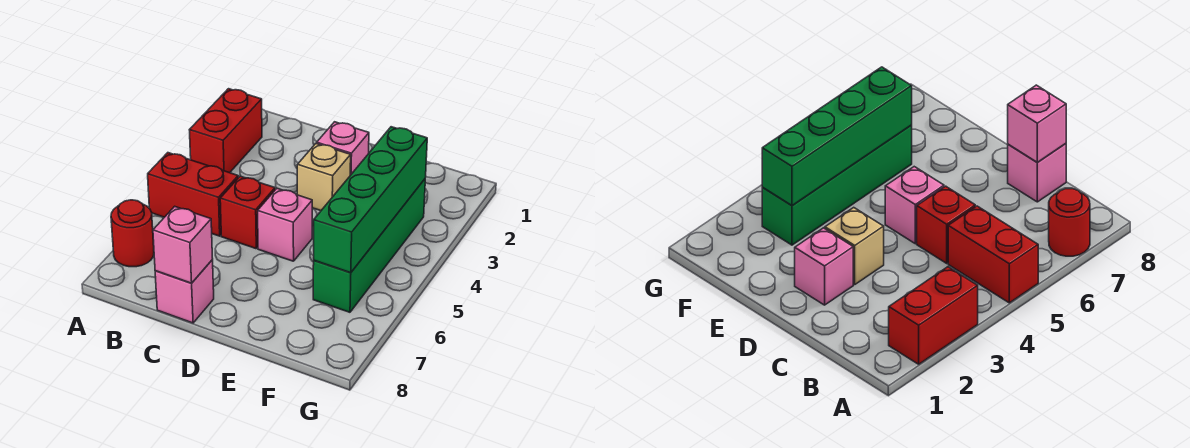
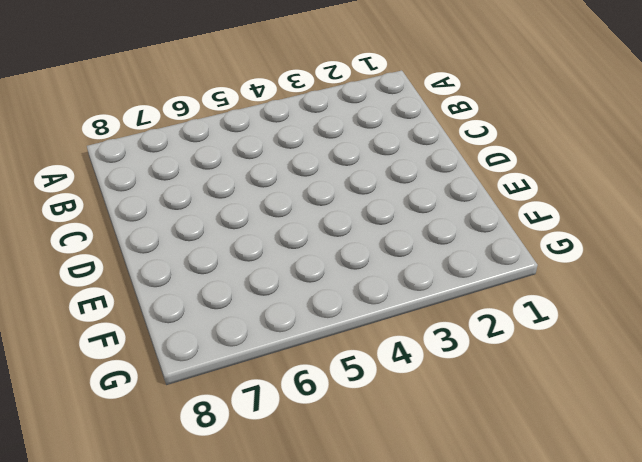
none -> red brick A2:A3 level 1
none -> red brick A5:B5 level 1

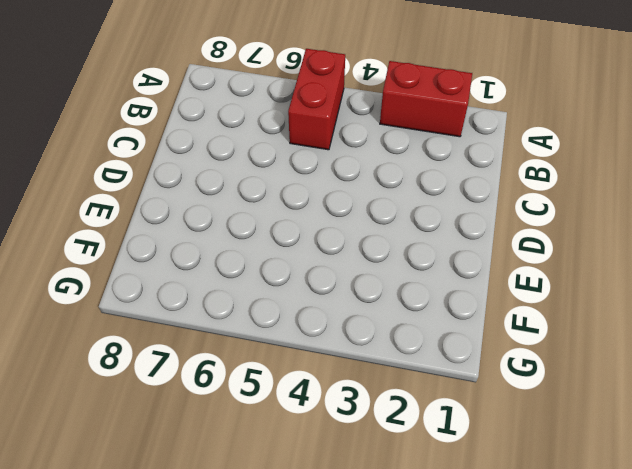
none -> red round brick A7 level 1
none -> red brick C5 level 1

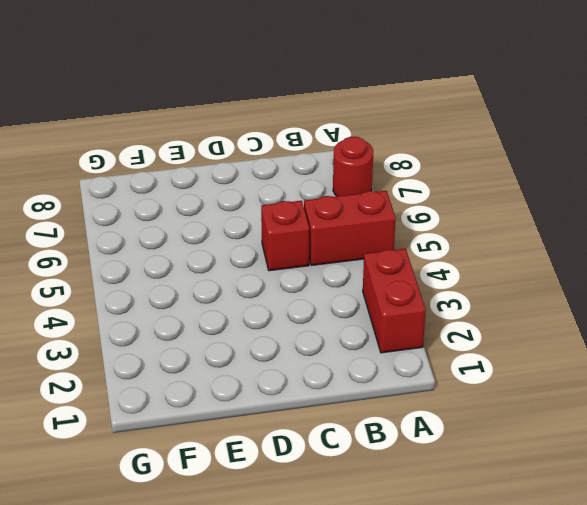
none -> pink brick C8 level 1
none -> pink brick D2 level 1

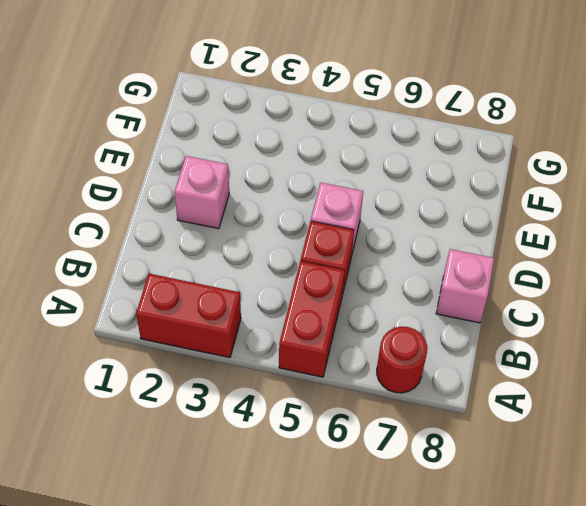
none -> tan brick D3 level 1
none -> green brick F3:F6 level 1

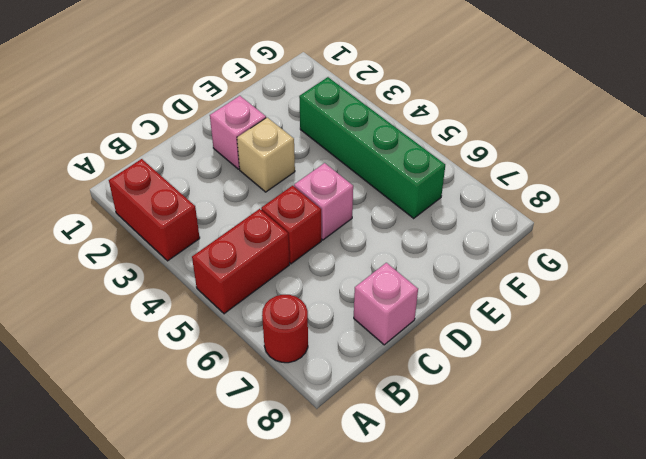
none -> pink brick C8 level 2
none -> green brick F3:F6 level 2

